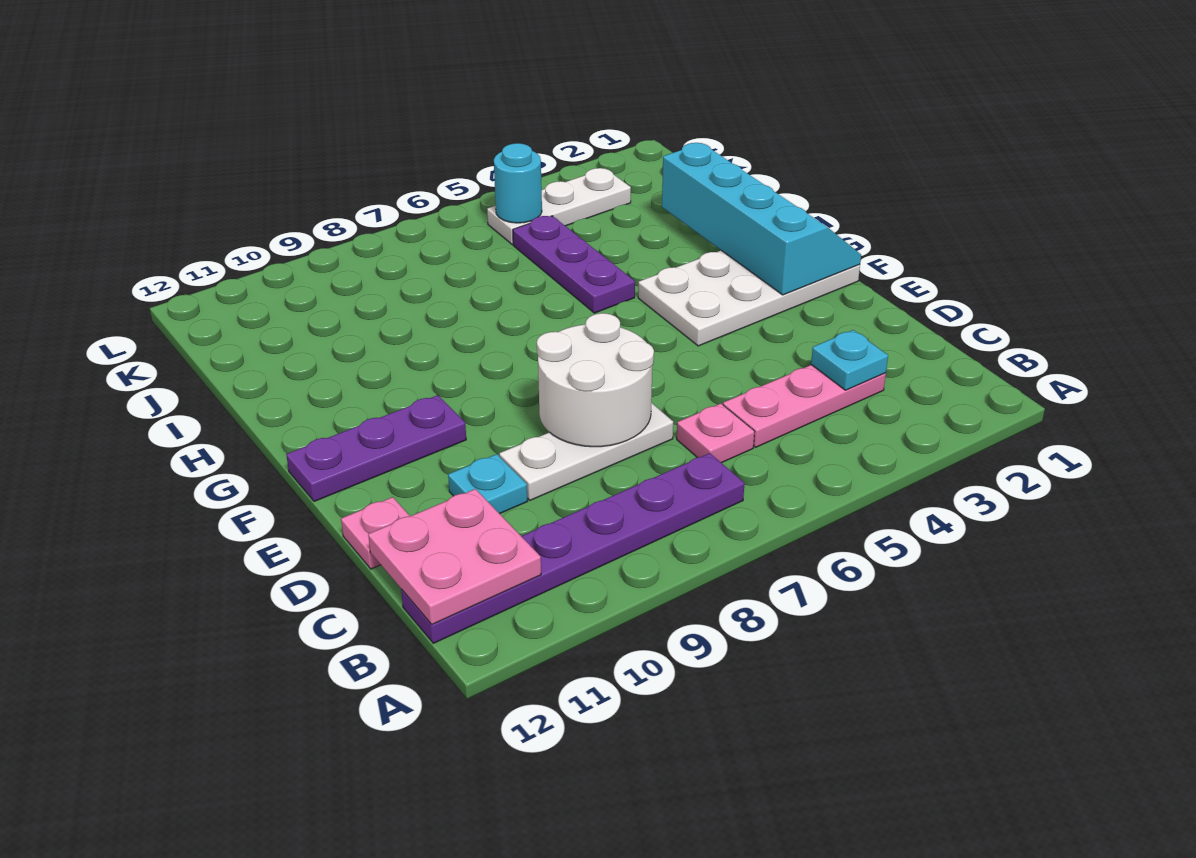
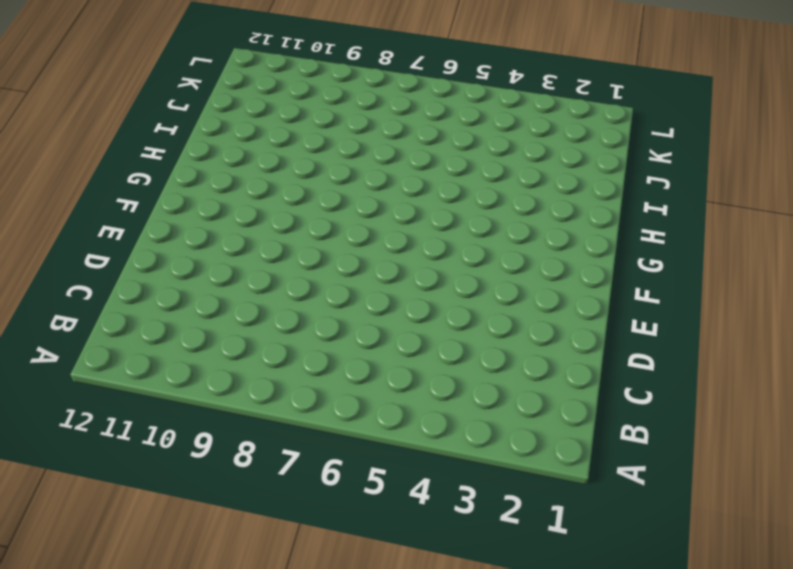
none -> purple plate B7:B12 level 1
none -> pink plate C3:C5 level 1
none -> pink plate C6 level 1

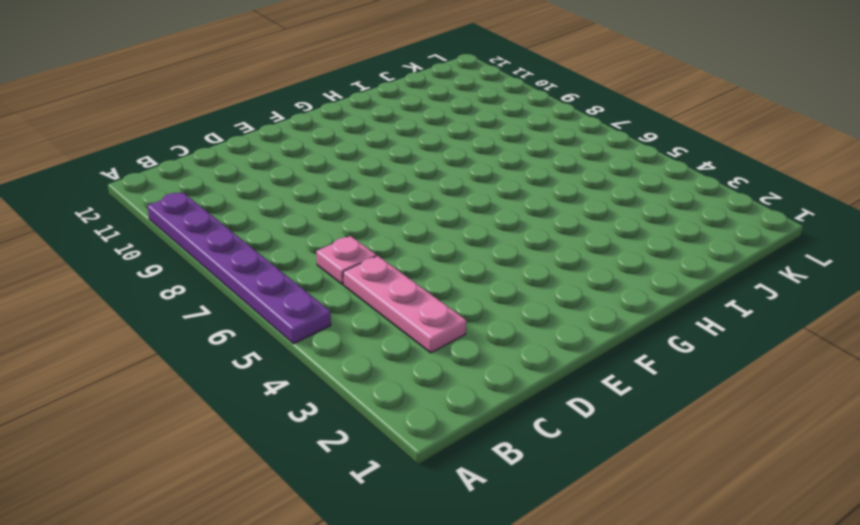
purple plate A5:A10 level 1 -> purple plate B7:B12 level 1
none -> white plate D7:D9 level 1
none -> cyan plate D10 level 1
none -> pink plate D12 level 1

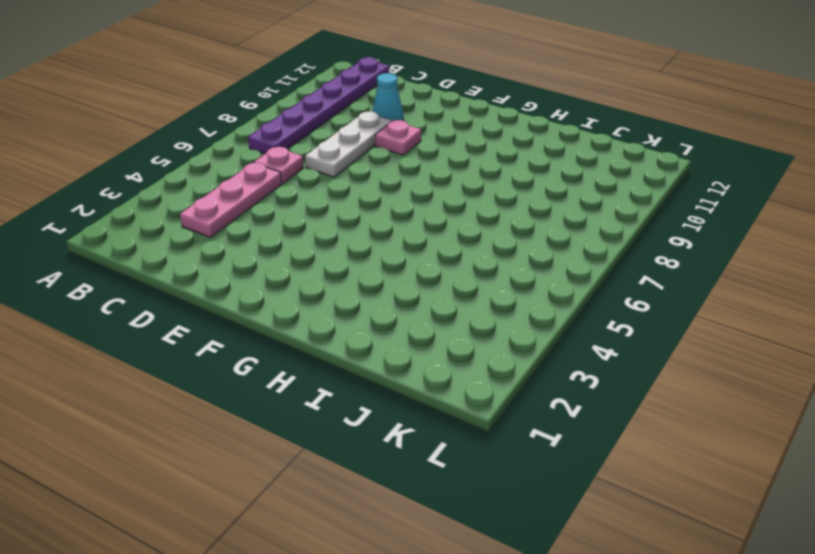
cyan cone D10 level 1 -> cyan plate D10 level 1
pink plate E9 level 1 -> pink plate D12 level 1
none -> white plate F1:G4 level 1
none -> purple plate F10:F12 level 1
none -> purple plate H5:J5 level 1

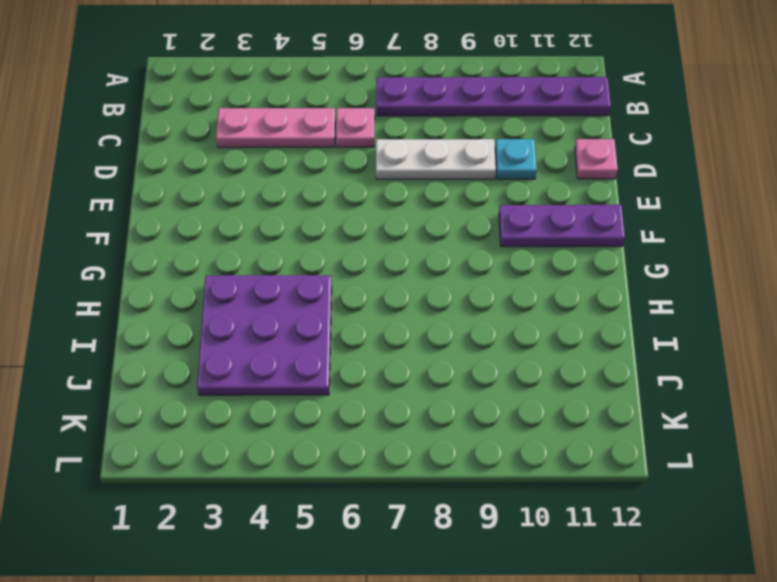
purple plate H3:J5 level 1 -> purple plate H5:J5 level 1
none -> white plate F1:G4 level 1
none -> white plate K3:K5 level 1
none -> pink plate B11:C12 level 2

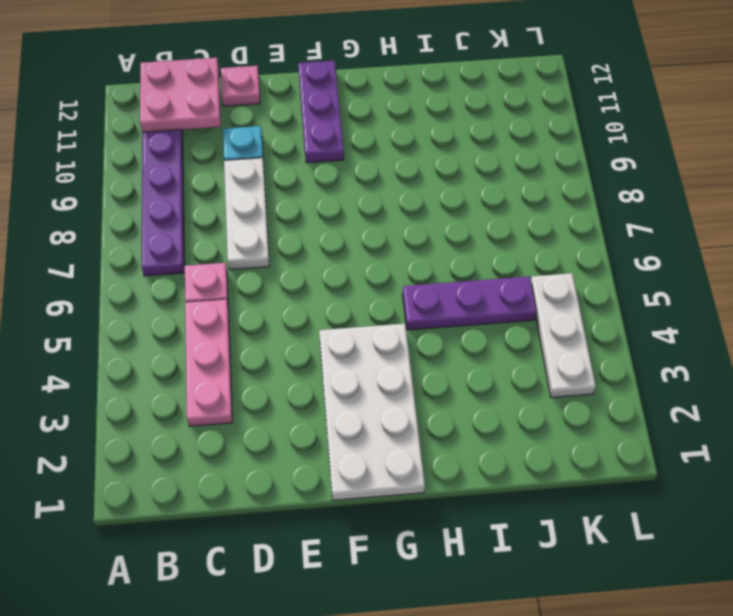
none -> cyan plate C3 level 2
none -> white round brick D7:E8 level 2
none -> cyan slope F1:I2 level 2 top 2

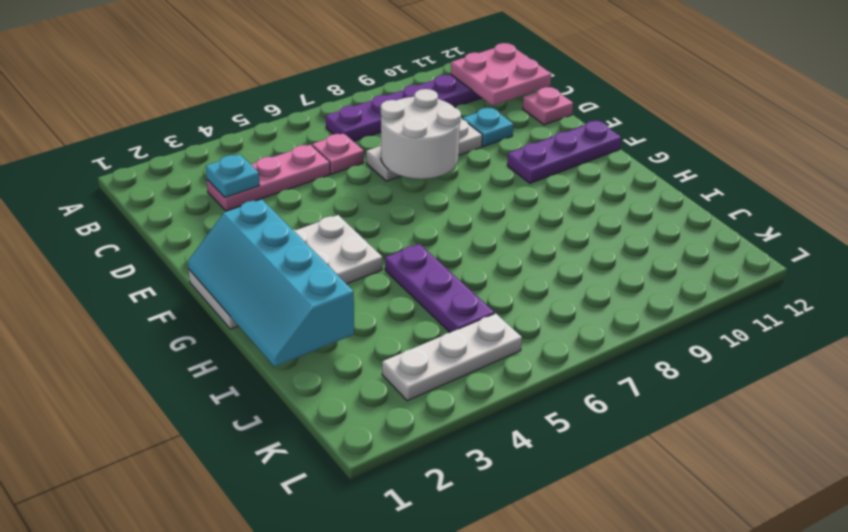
none -> cyan round brick K5 level 2

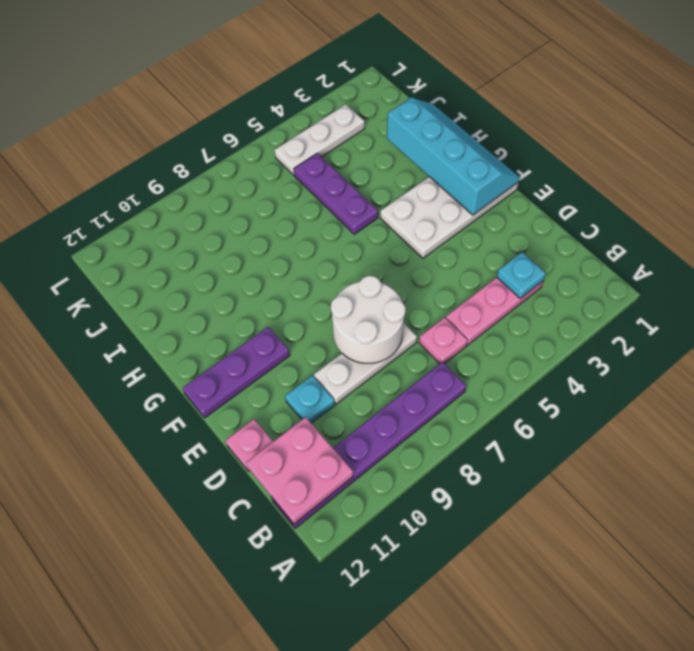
none -> cyan round brick K5 level 2

